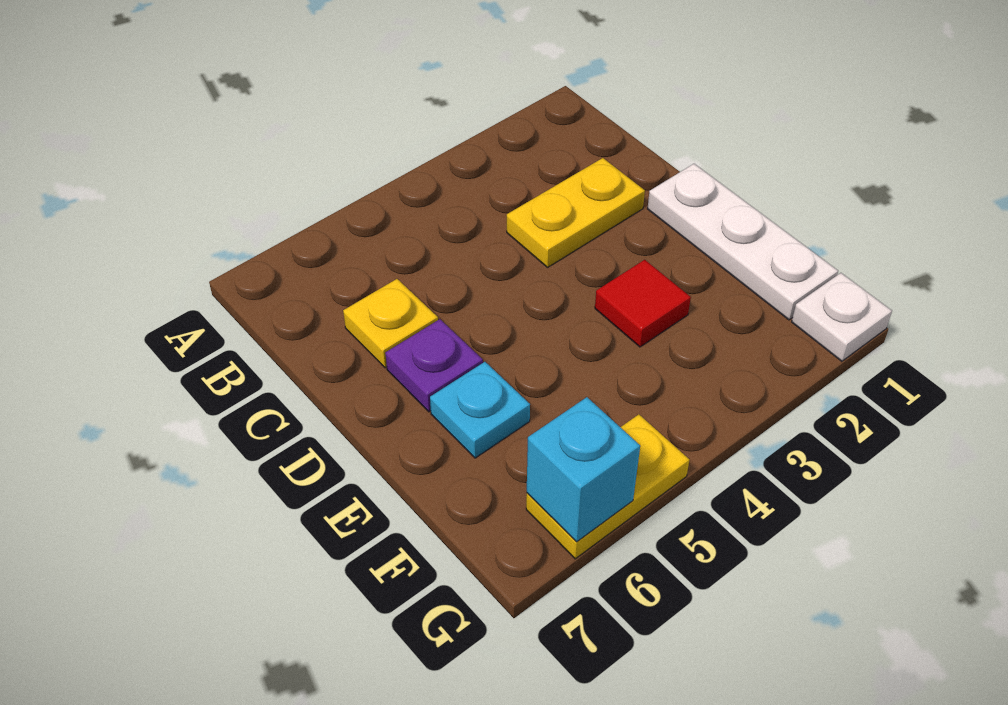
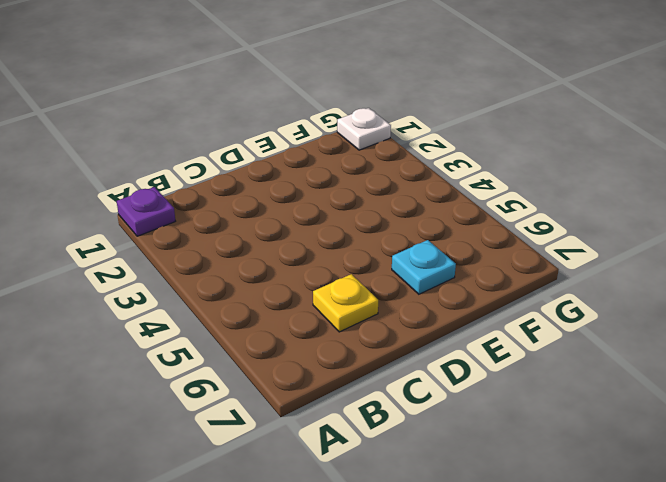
purple plate A1 level 1 -> purple plate D6 level 1
none -> yellow plate C2:C3 level 1
none -> white plate D1:F1 level 1

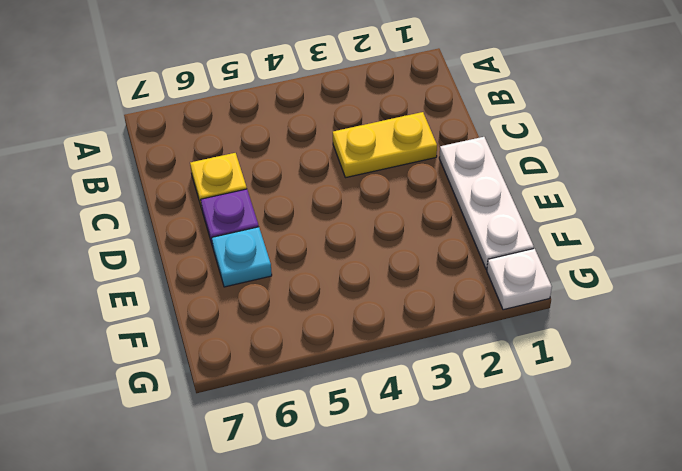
none -> red tile E3 level 1
none -> yellow plate G5:G6 level 1

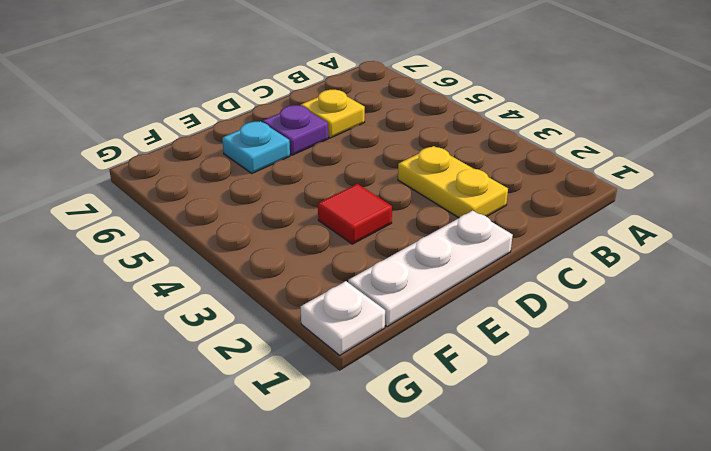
none -> yellow plate G5:G6 level 1
none -> cyan brick G6 level 2

